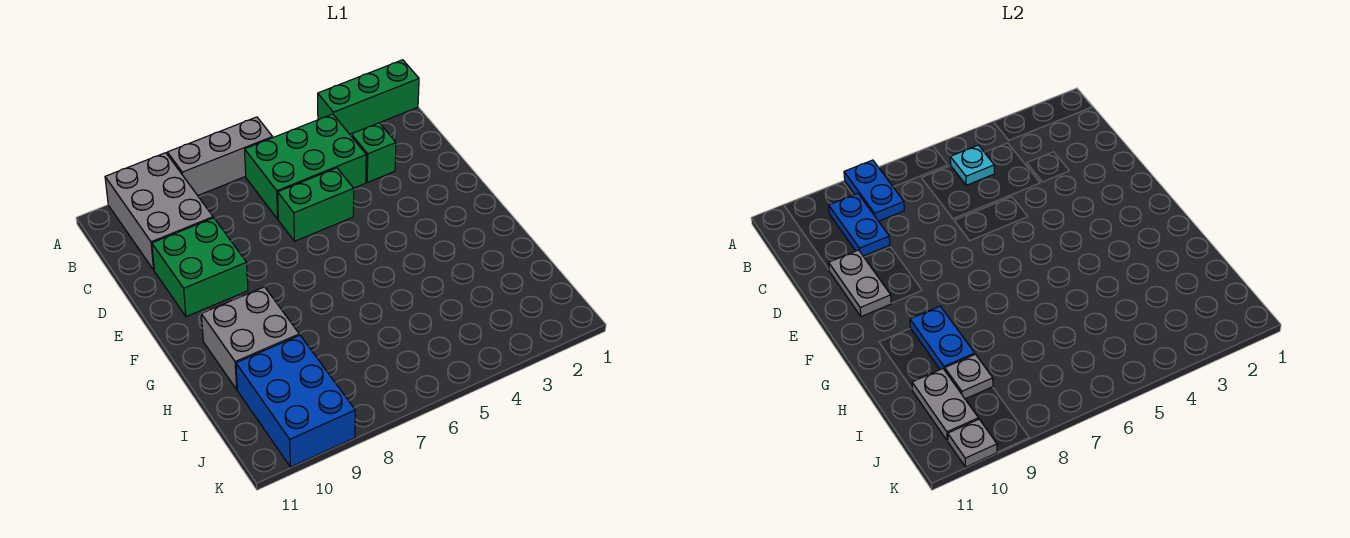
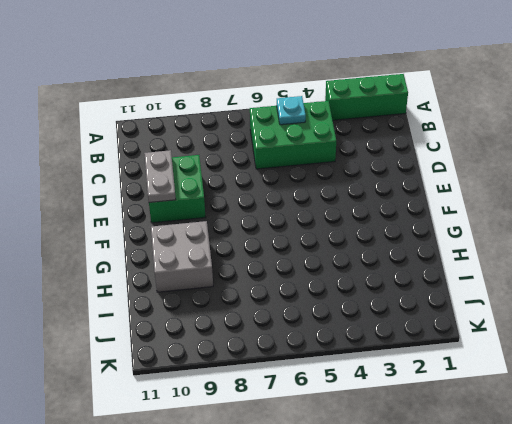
none -> grey brick A6:A8 level 1
none -> grey brick A9:C10 level 1
none -> green brick C3 level 1

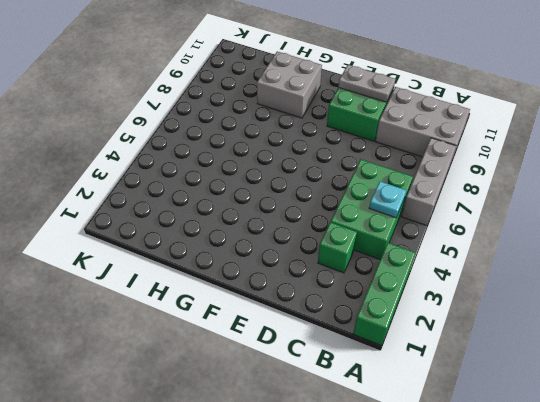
none -> green brick D5:D6 level 1
none -> blue brick I9:K10 level 1
none -> blue plate A8:B8 level 2

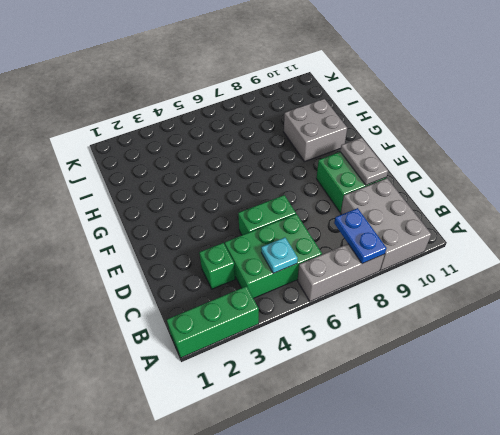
none -> blue brick I9:K10 level 1
none -> blue plate B9:C9 level 2
none -> blue plate G9:H9 level 2

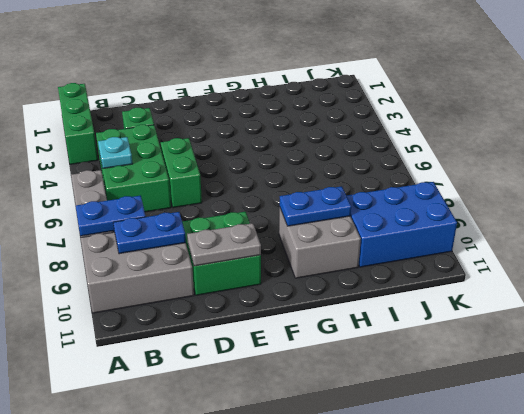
none -> grey plate I9 level 2
none -> grey plate I10:J10 level 2
none -> grey plate K10 level 2

